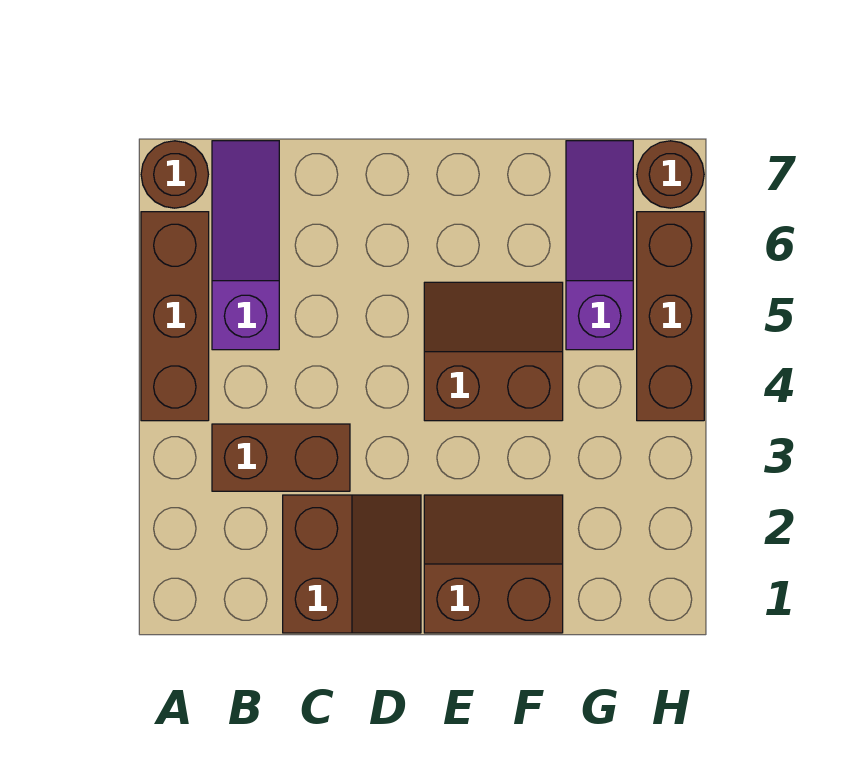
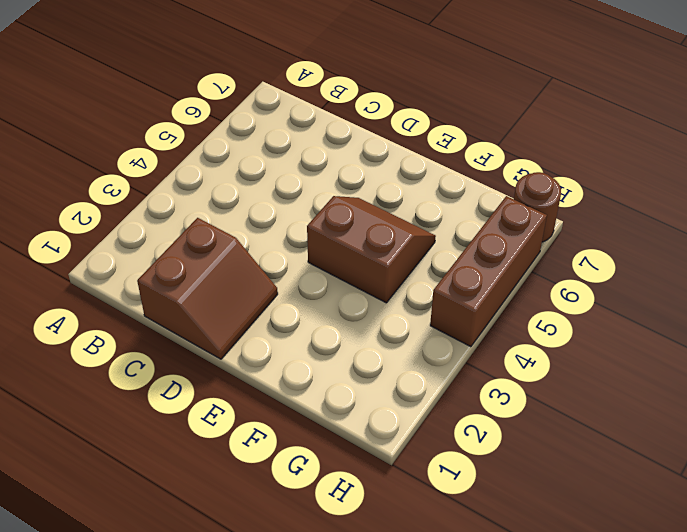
none -> brown brick A4:A6 level 1
none -> brown round brick A7 level 1

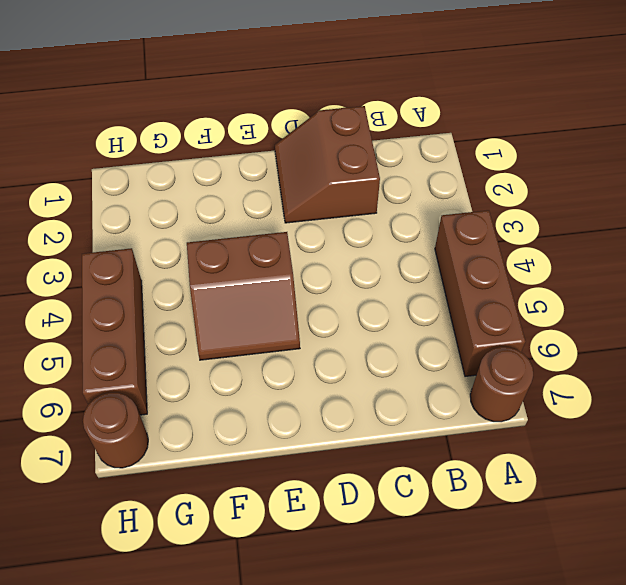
none -> brown brick B3:C3 level 1
none -> purple slope B5:B7 level 1 top 5

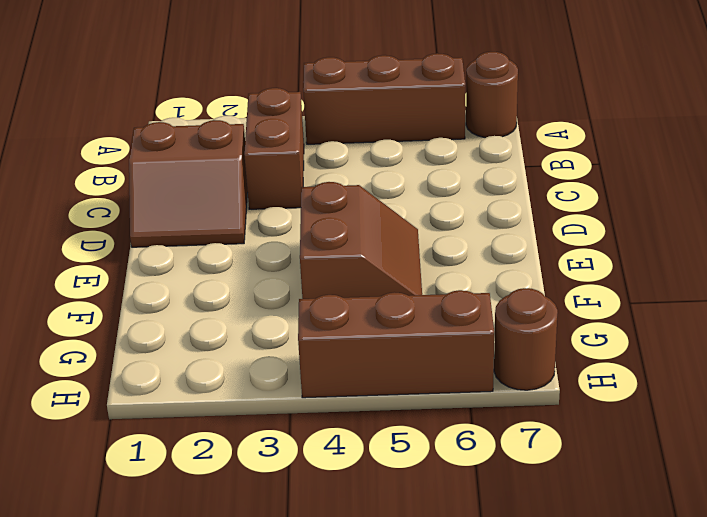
none -> purple slope B5:B7 level 1 top 5
none -> brown slope E1:F2 level 1 top 1

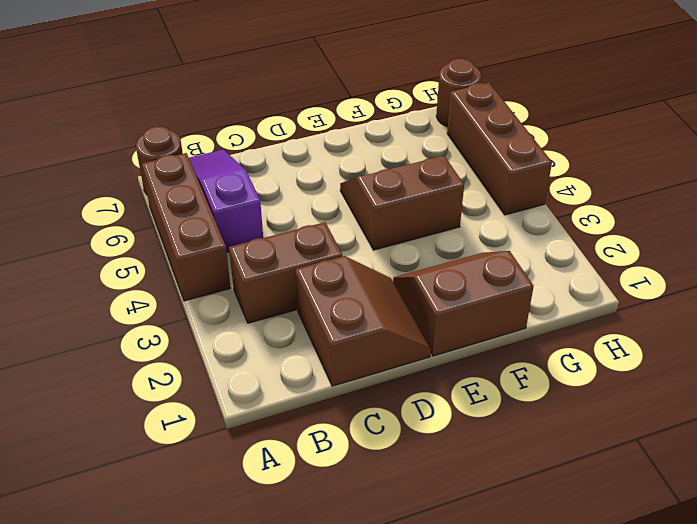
none -> purple slope G5:G7 level 1 top 5

